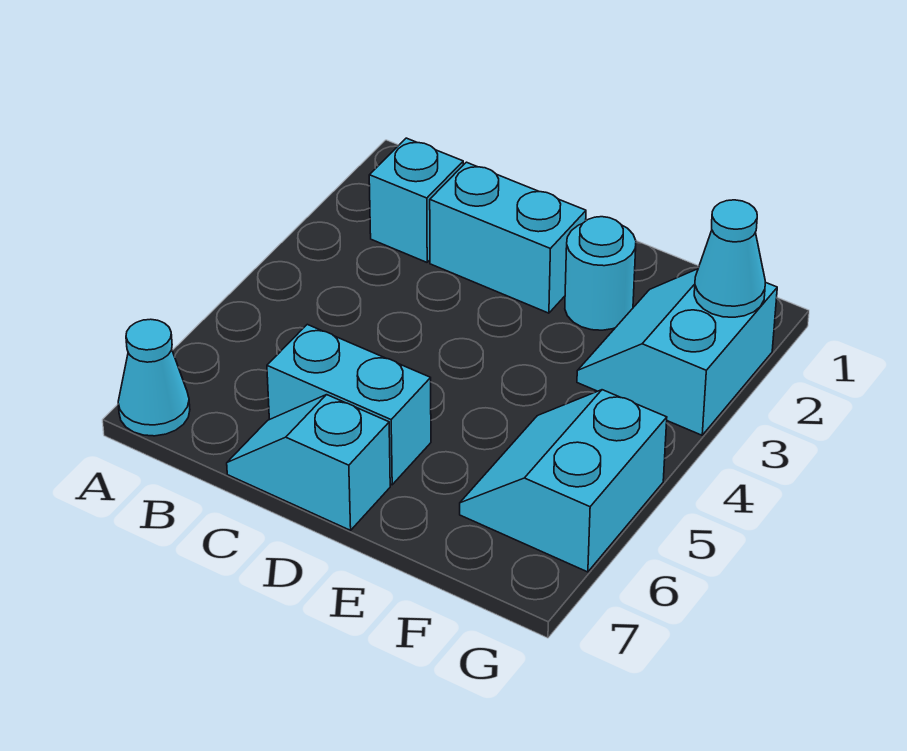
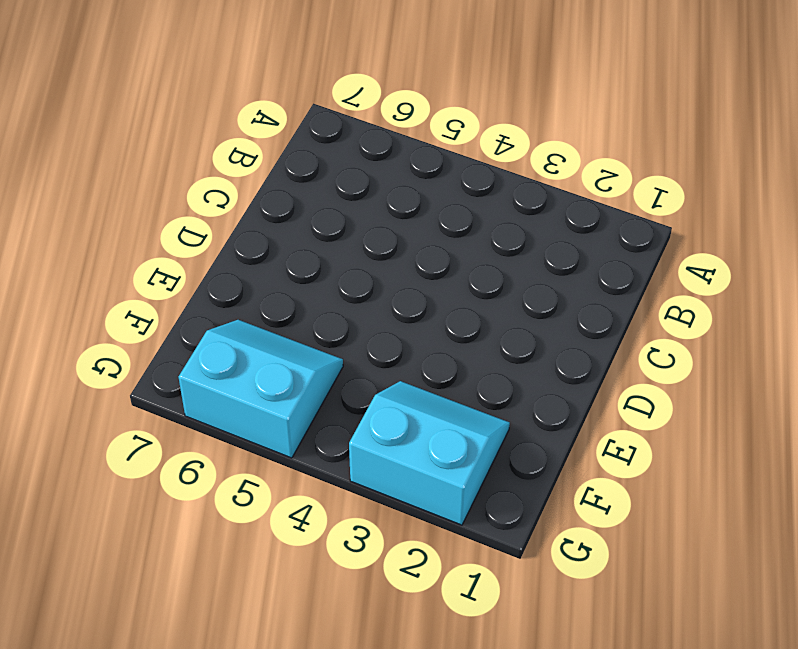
none -> cyan cone A7 level 1
none -> cyan brick B2 level 1

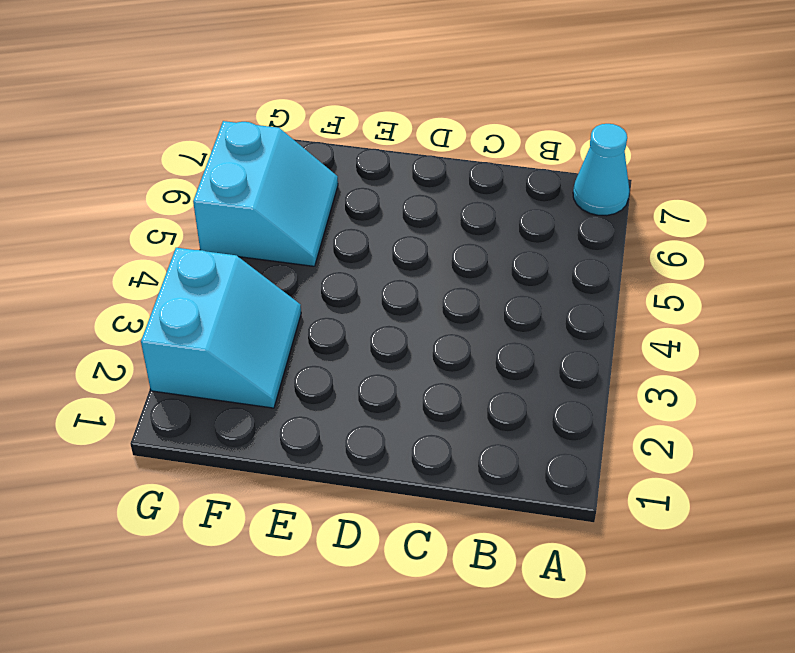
none -> cyan brick B2 level 1
none -> cyan brick C2:D2 level 1

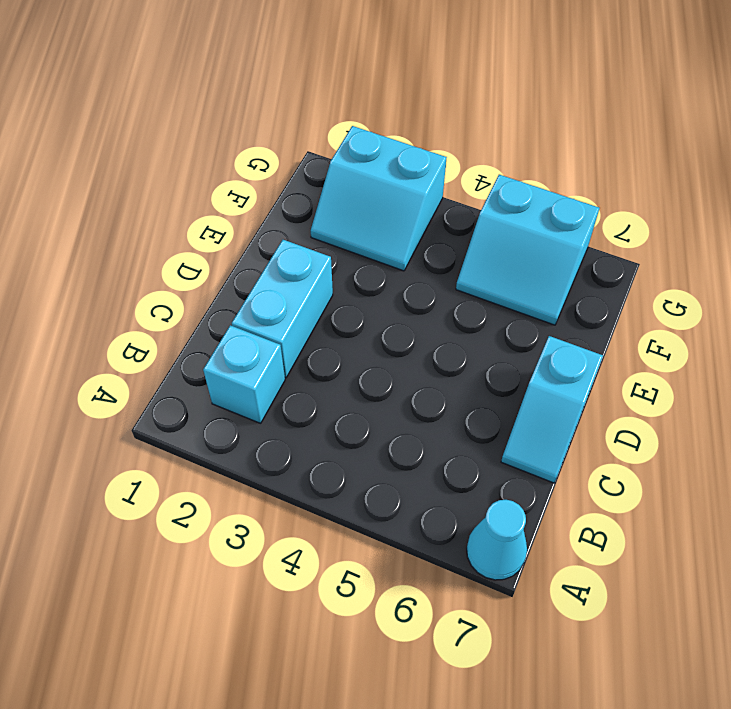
none -> cyan brick C6:D6 level 1
none -> cyan round brick E2 level 1

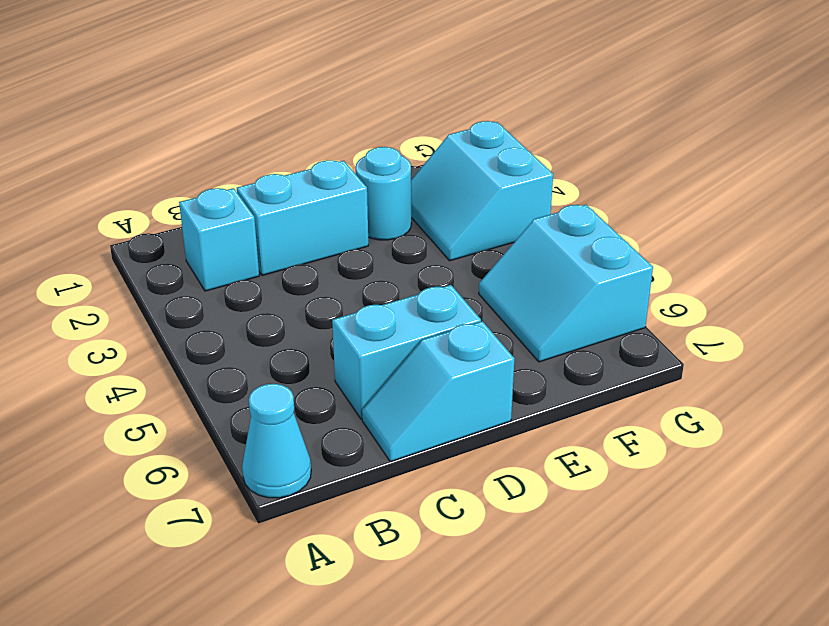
none -> cyan cone G2 level 2

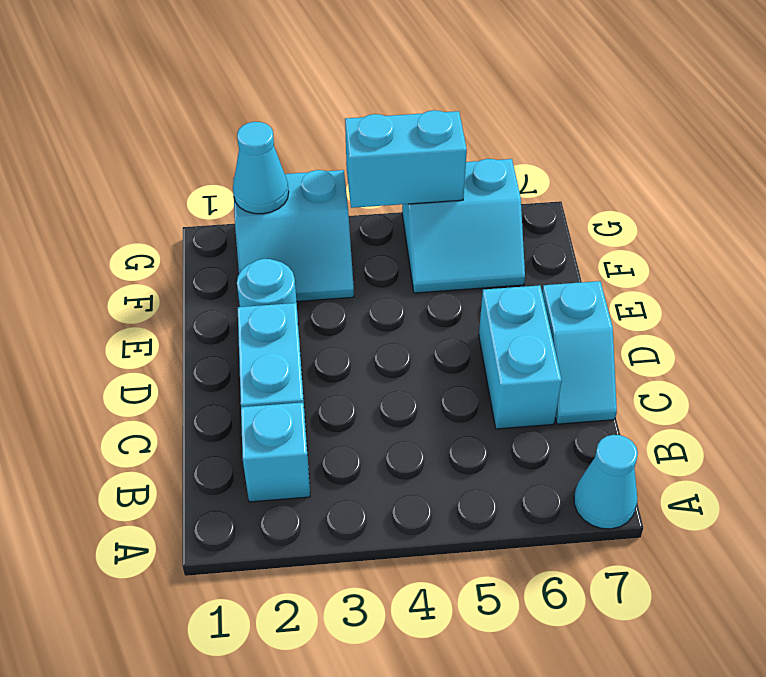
cyan brick G4:G5 level 2 -> none

